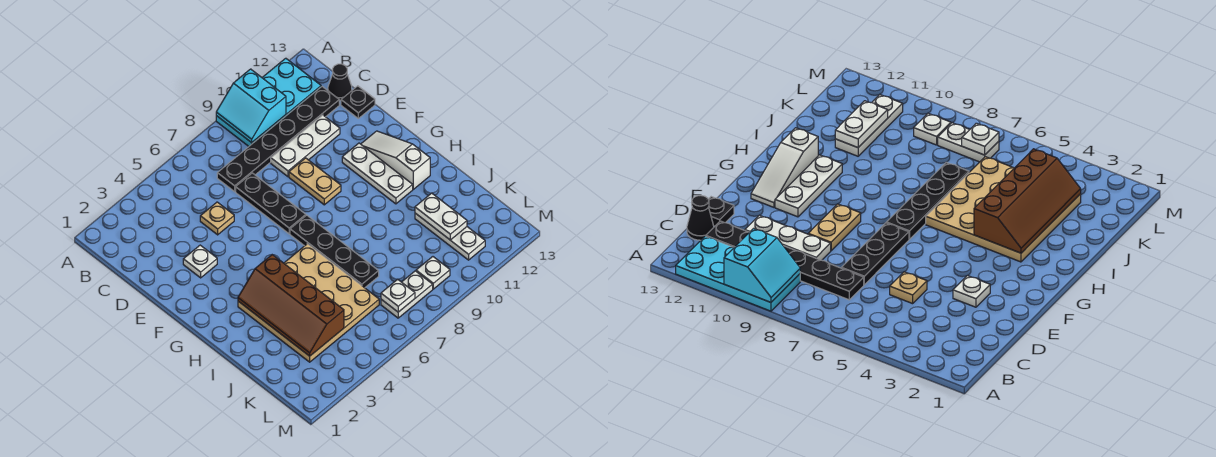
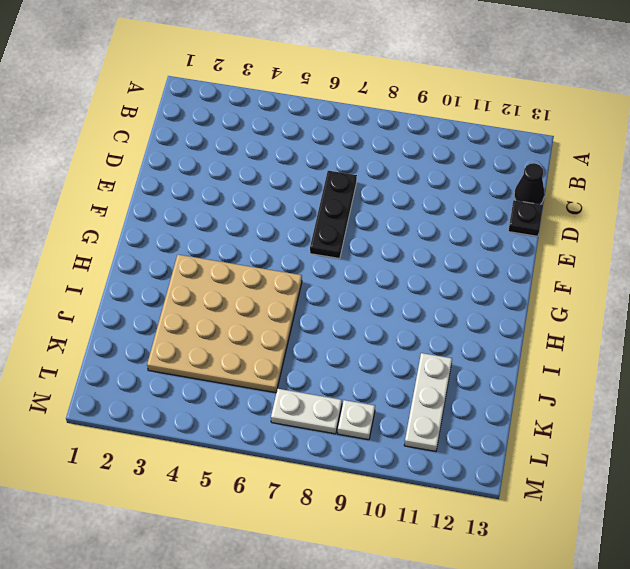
none -> cyan plate A9:B12 level 1
none -> black plate C7:C12 level 1
none -> tan plate D5 level 1

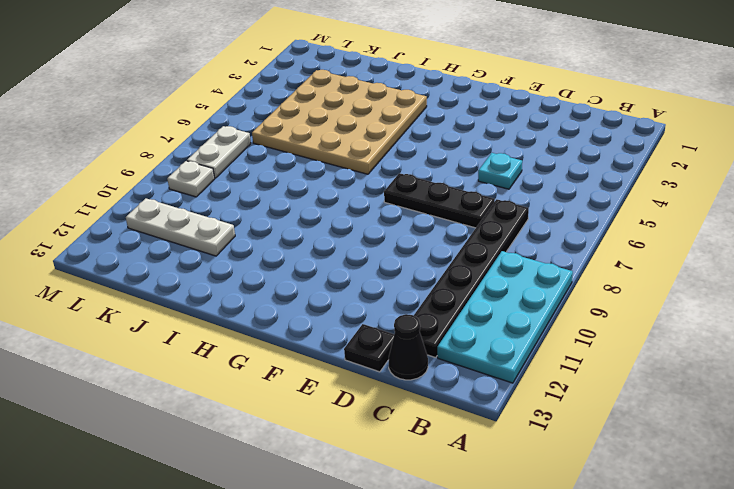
cyan plate D5 level 1 -> tan plate D5 level 1
none -> white plate D9:D11 level 1
none -> white plate E3 level 1
none -> tan plate E9:F9 level 1

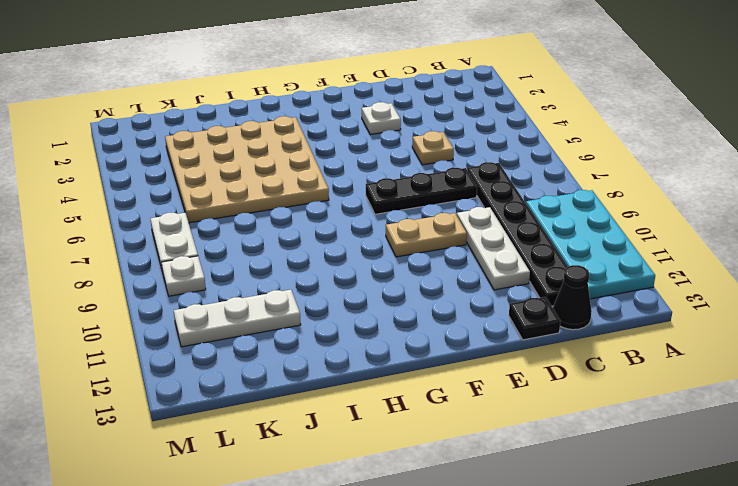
none -> white plate F11:H11 level 1
none -> white slope F12:H12 level 1 top H
none -> black plate G7:J7 level 1

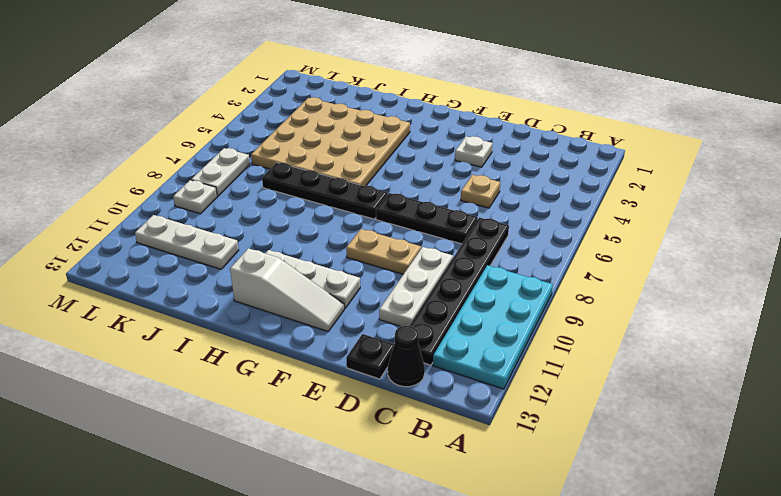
none -> cyan slope A9:B10 level 2 top 10
none -> brown slope H3:K4 level 2 top 4
none -> white plate J11:K11 level 2

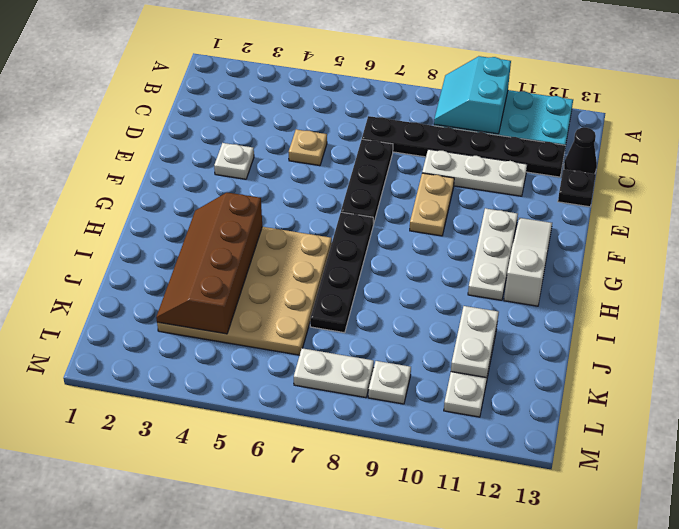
none -> white plate L7 level 2

